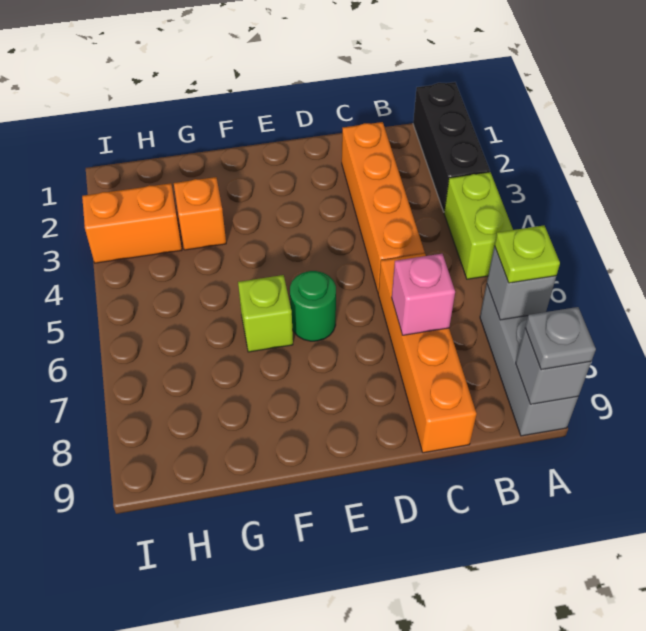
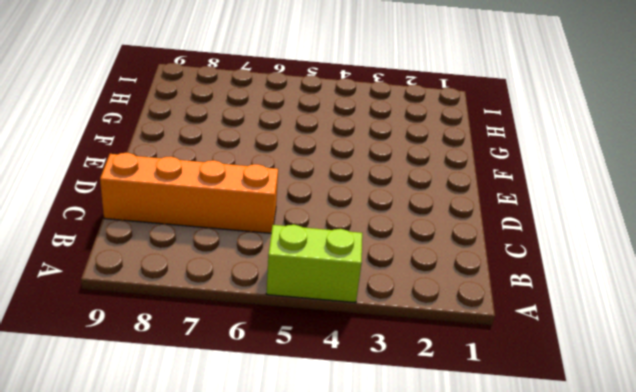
none -> black brick A1:A3 level 1
none -> grey brick A7:A9 level 1
none -> orange brick C2:C5 level 1

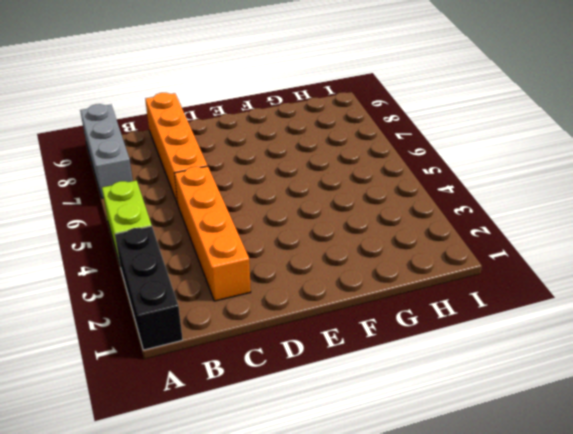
none -> green round brick E6 level 1
none -> lime brick F6 level 1
none -> orange brick G3 level 1

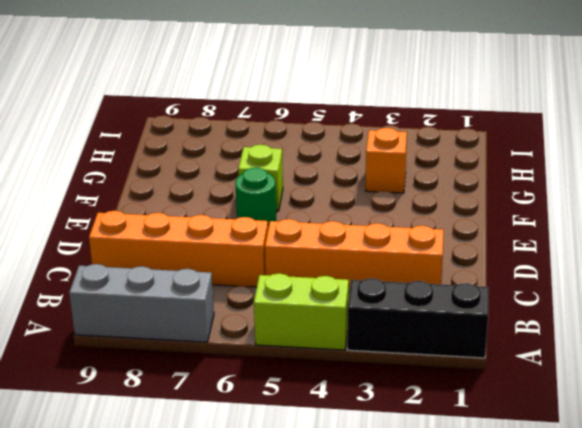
none -> orange brick H3:I3 level 1
none -> grey brick A7 level 2
none -> grey brick A9 level 2

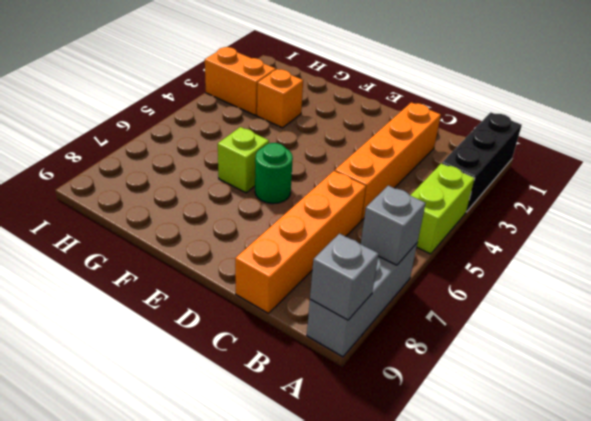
none -> pink brick C7 level 2
none -> lime plate A7 level 3
none -> grey plate A9 level 3

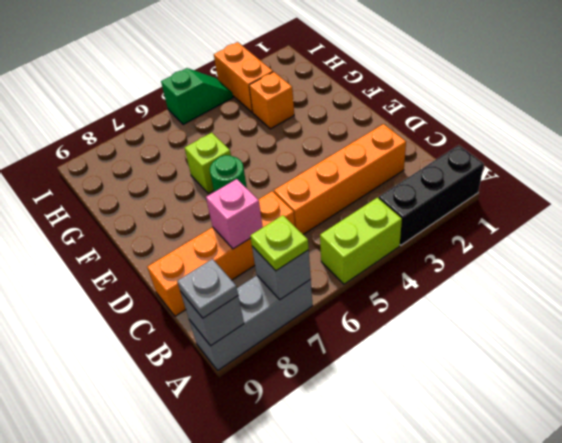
green slope I4:I5 level 1 top 5 -> none

